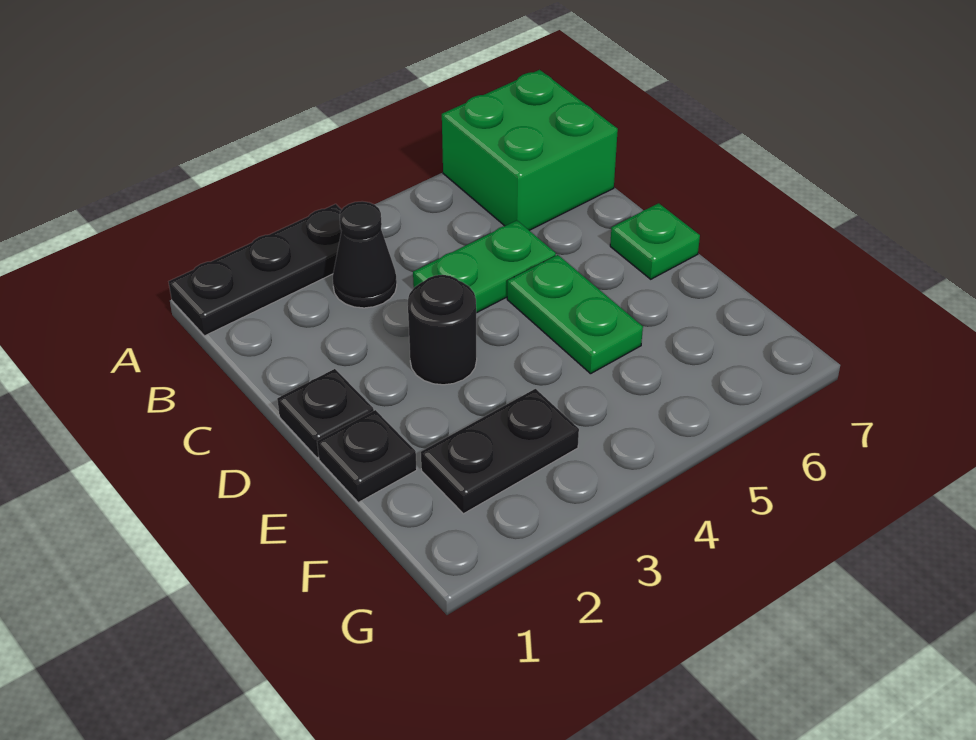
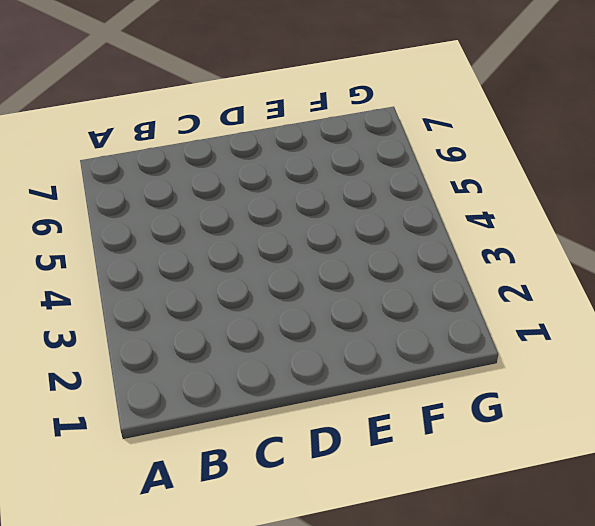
none -> black plate A1:A3 level 1
none -> green brick A6:B7 level 1

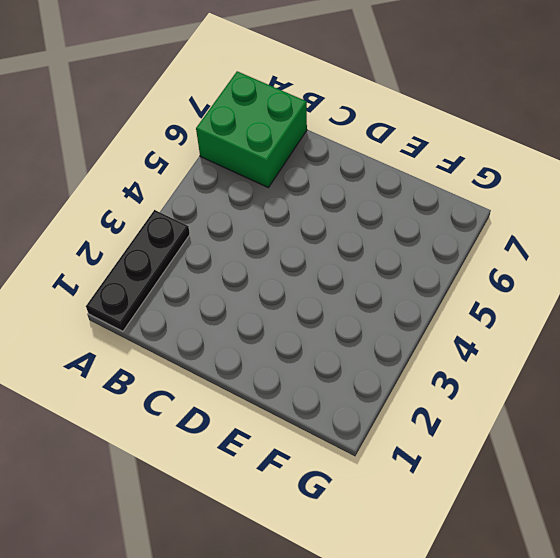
none -> black cone B3 level 1
none -> green plate C4:C5 level 1

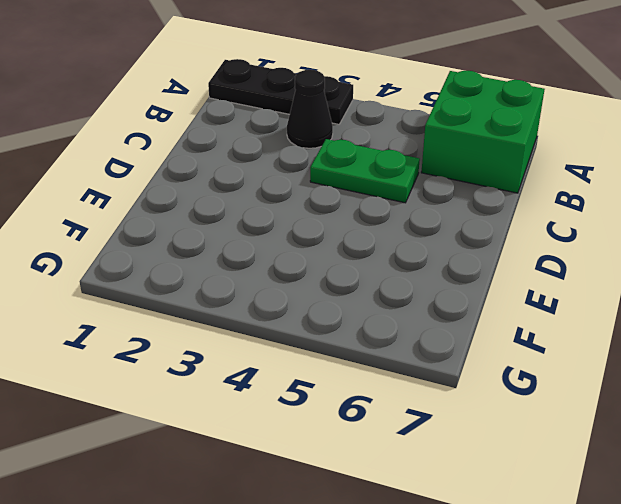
none -> black plate D1 level 1
none -> black round brick D3 level 1

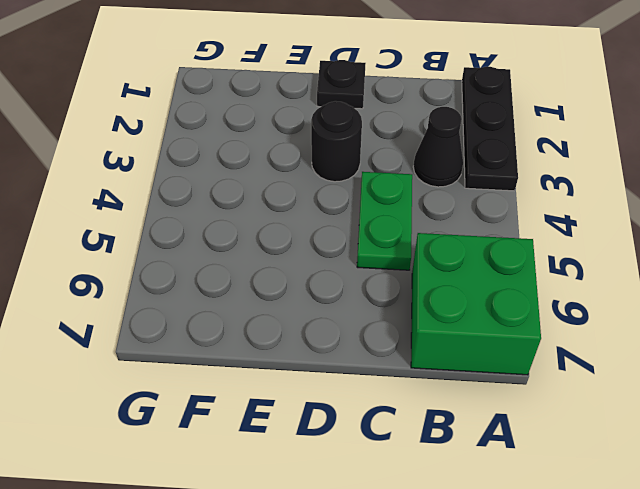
none -> green plate D5:E5 level 1
none -> green plate D7 level 1

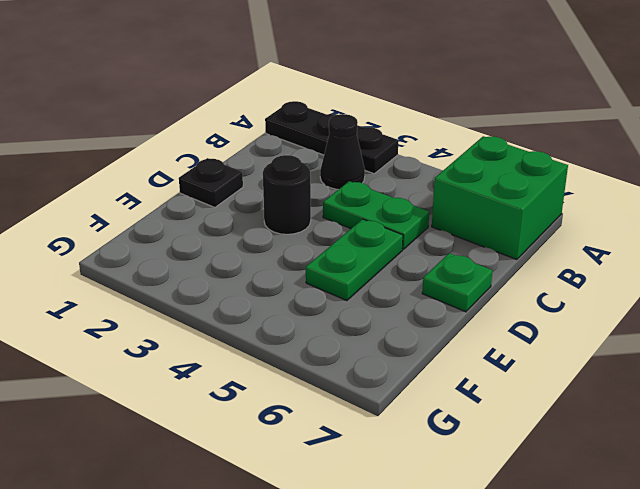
none -> black plate E1 level 1
none -> black plate F2:F3 level 1

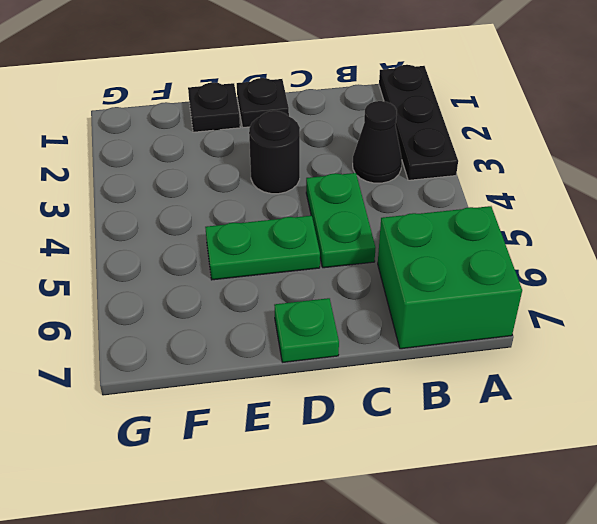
none -> black plate F2:F3 level 1

